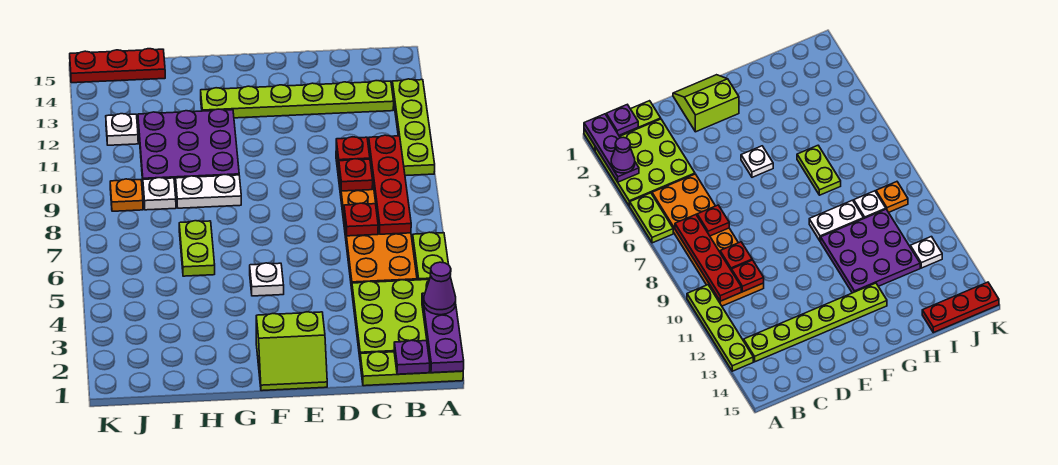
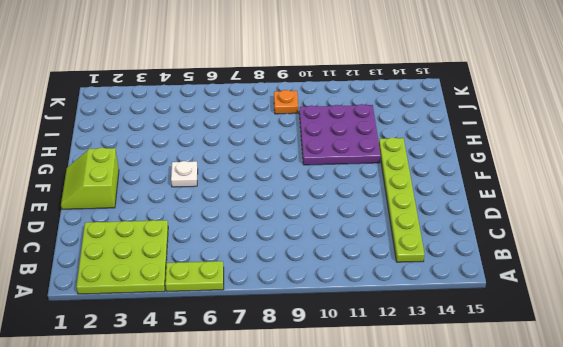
none -> lime plate A1:C1 level 1
none -> lime plate A10:A13 level 1
none -> orange plate B5:C10 level 1

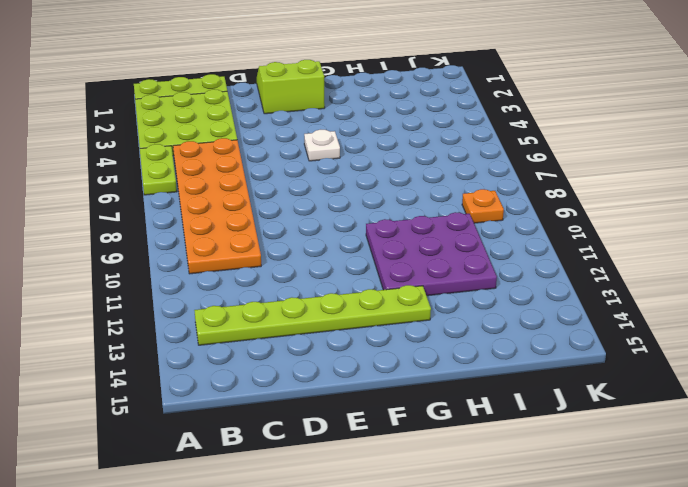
none -> lime plate A10:A13 level 1
none -> white plate G9:H9 level 1
none -> lime plate H6:H7 level 1

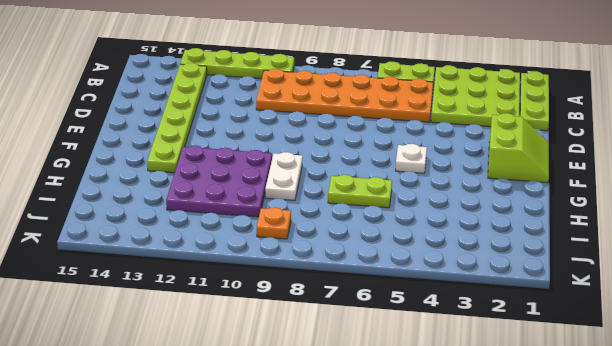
none -> white plate I9 level 1
none -> red plate I15:K15 level 1
none -> white plate J12 level 1

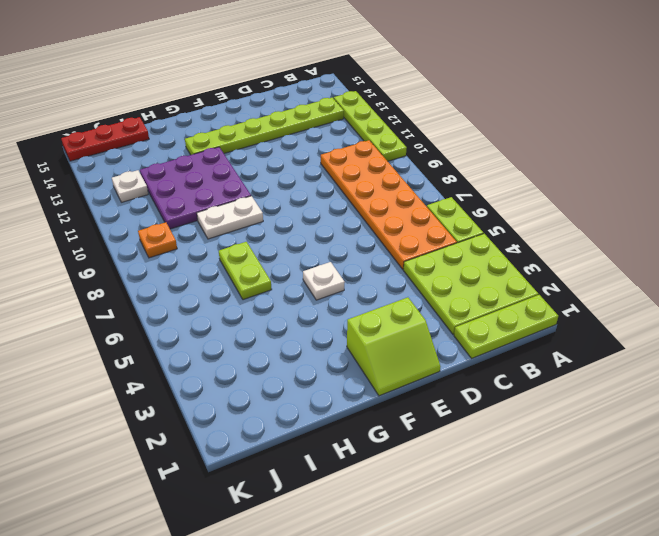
none -> white plate I9 level 1
none -> purple plate A1:A3 level 2
none -> purple plate B1 level 2

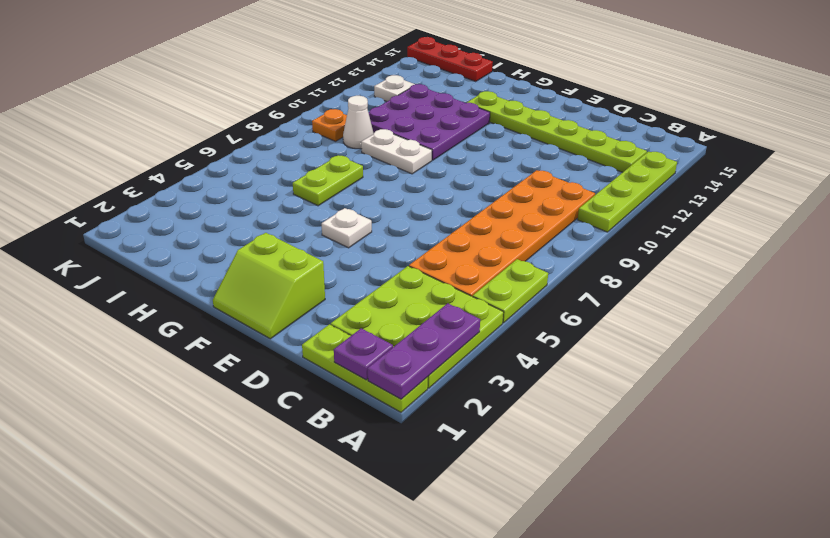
white cone I9 level 1 -> white plate I9 level 1
none -> red plate B7:B10 level 2
none -> red plate C7 level 2
none -> red plate C9 level 2

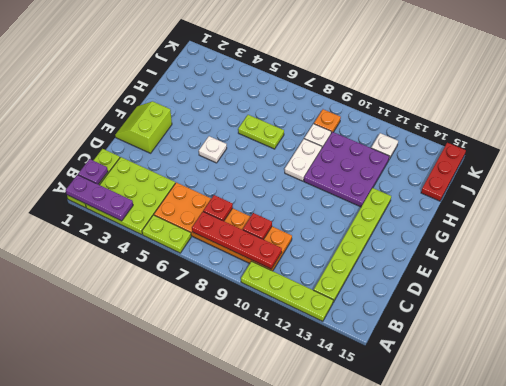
none -> red plate C10 level 2
none -> purple cone A3 level 3

